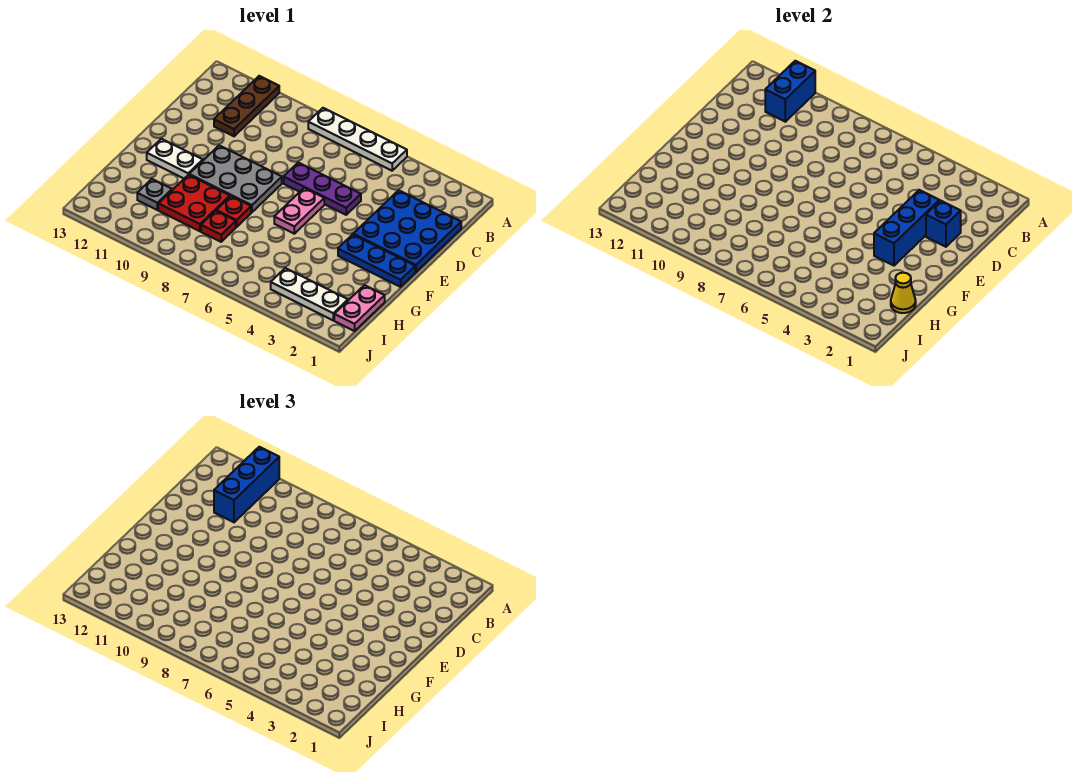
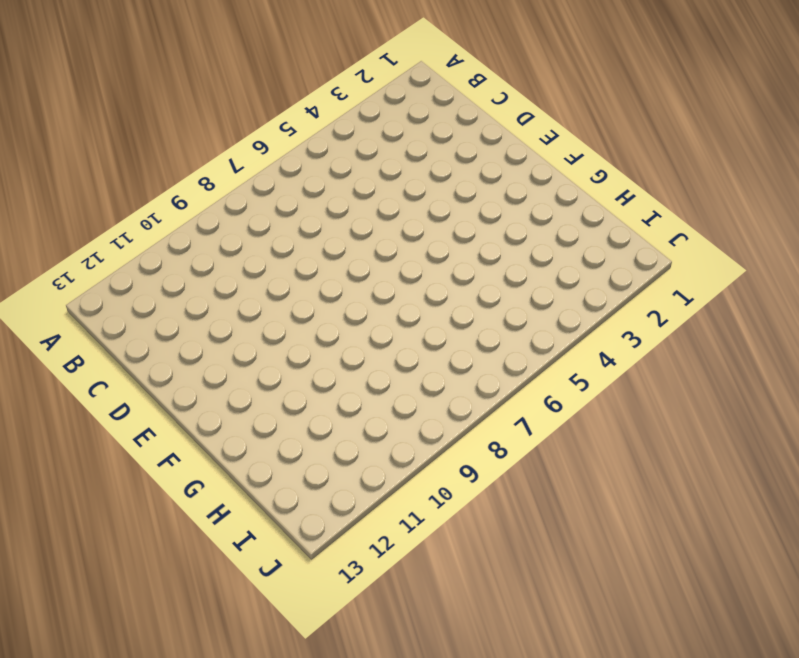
none -> white plate A5:A8 level 1
none -> brown plate A11:C11 level 1
none -> blue plate C1:E3 level 1

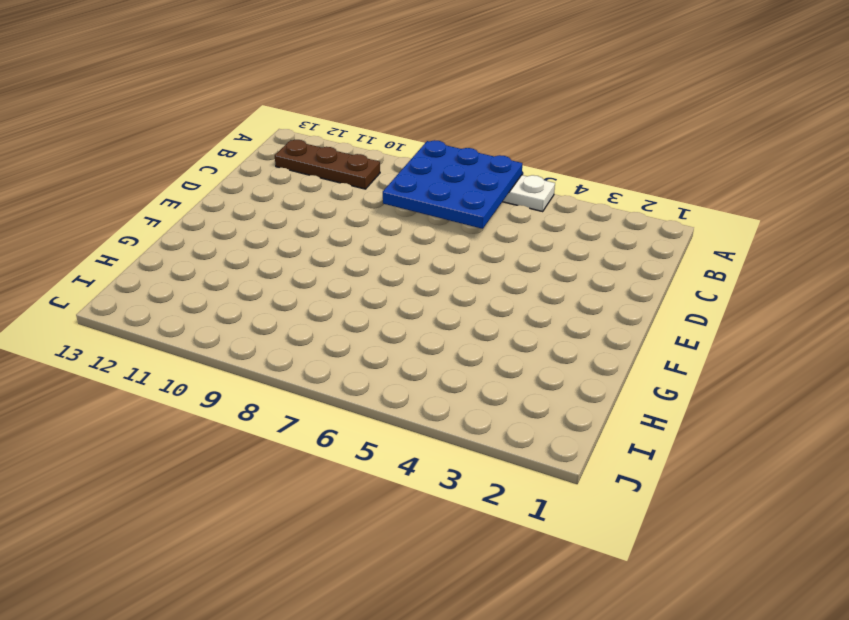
blue plate A6:C8 level 2 -> blue plate C1:E3 level 1
brown plate B10:B12 level 1 -> brown plate A11:C11 level 1
none -> purple plate D5:D7 level 1
none -> pink plate E6:F6 level 1
none -> grey plate E8:F10 level 1

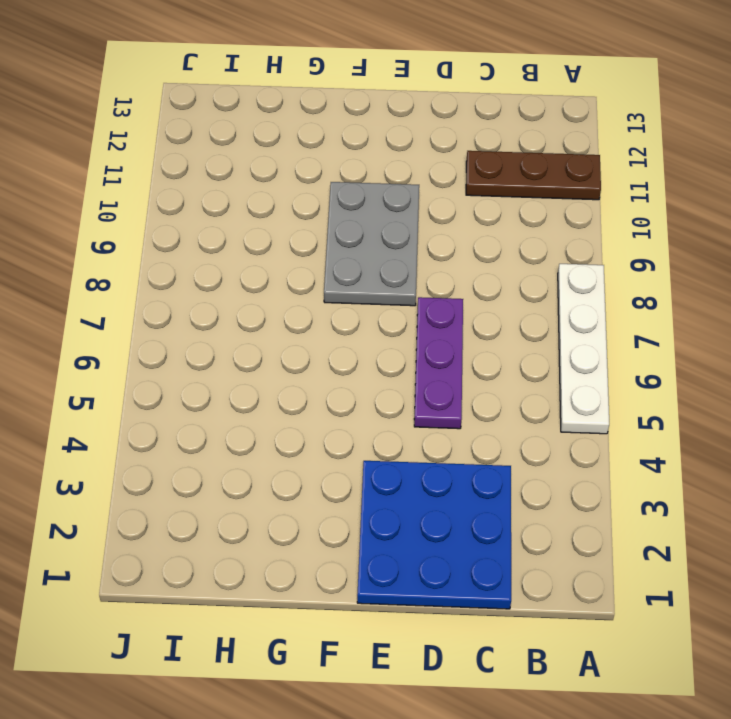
none -> pink plate E6:F6 level 1
none -> blue plate F1:F3 level 1
none -> white plate F11:F12 level 1

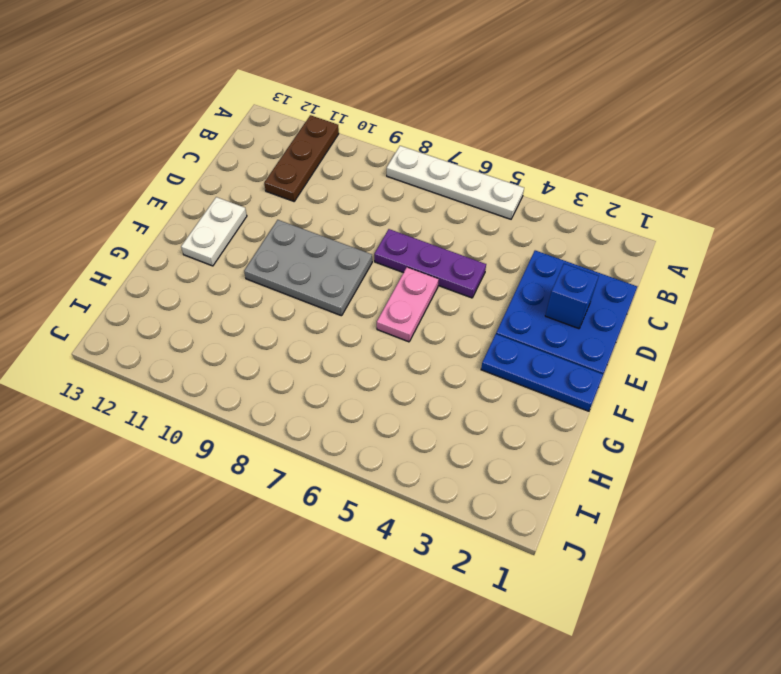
white plate E12:F12 level 1 -> white plate F11:F12 level 1
none -> red plate G8 level 1
none -> red plate G9:H10 level 1
none -> pink plate H1:I1 level 1

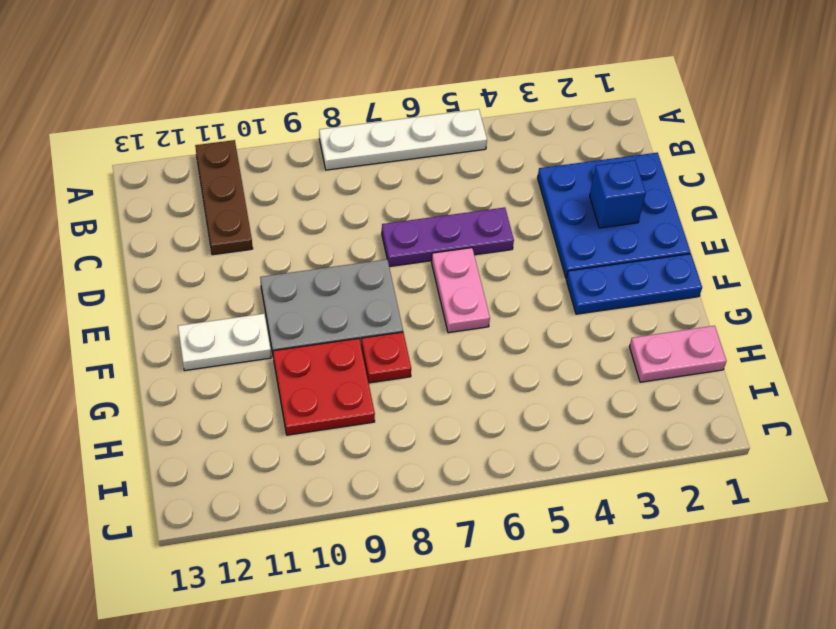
pink plate H1:H2 level 1 -> pink plate H1:I1 level 1
none -> red plate H8 level 1
none -> grey plate H11 level 1
none -> white plate I2:I4 level 1

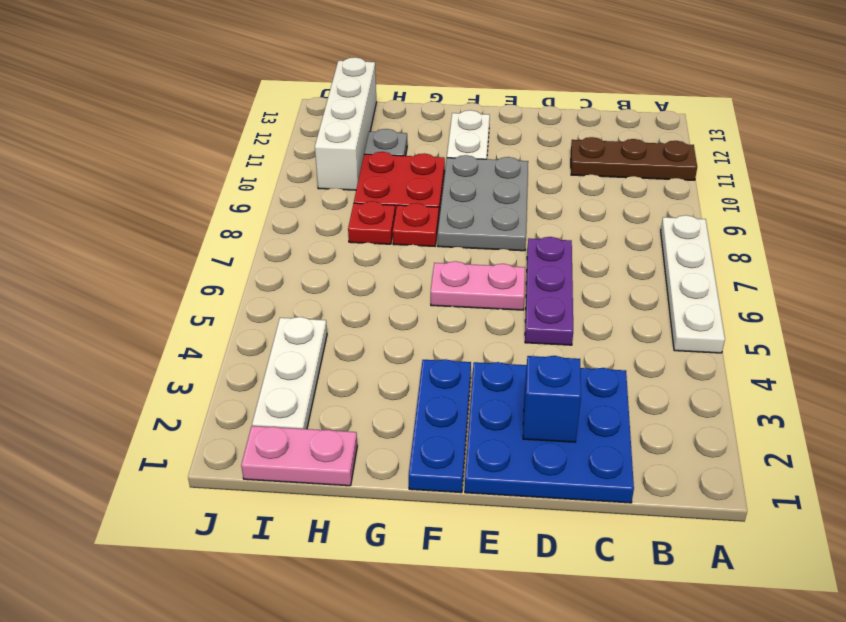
white brick I10:I13 level 1 -> none
none -> blue brick A11:B11 level 2
none -> blue brick D3:F3 level 2
none -> yellow cone H1 level 2

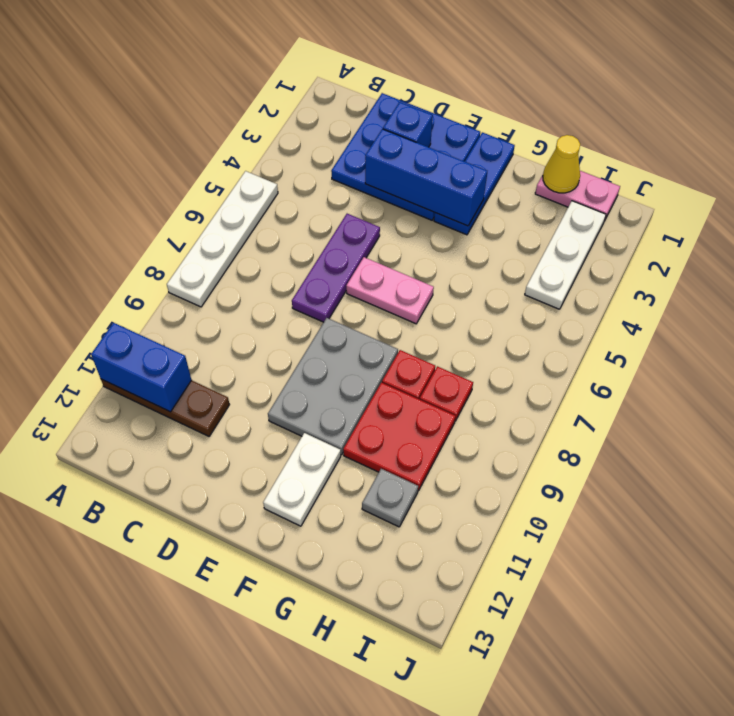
none -> blue brick A11:C11 level 3

